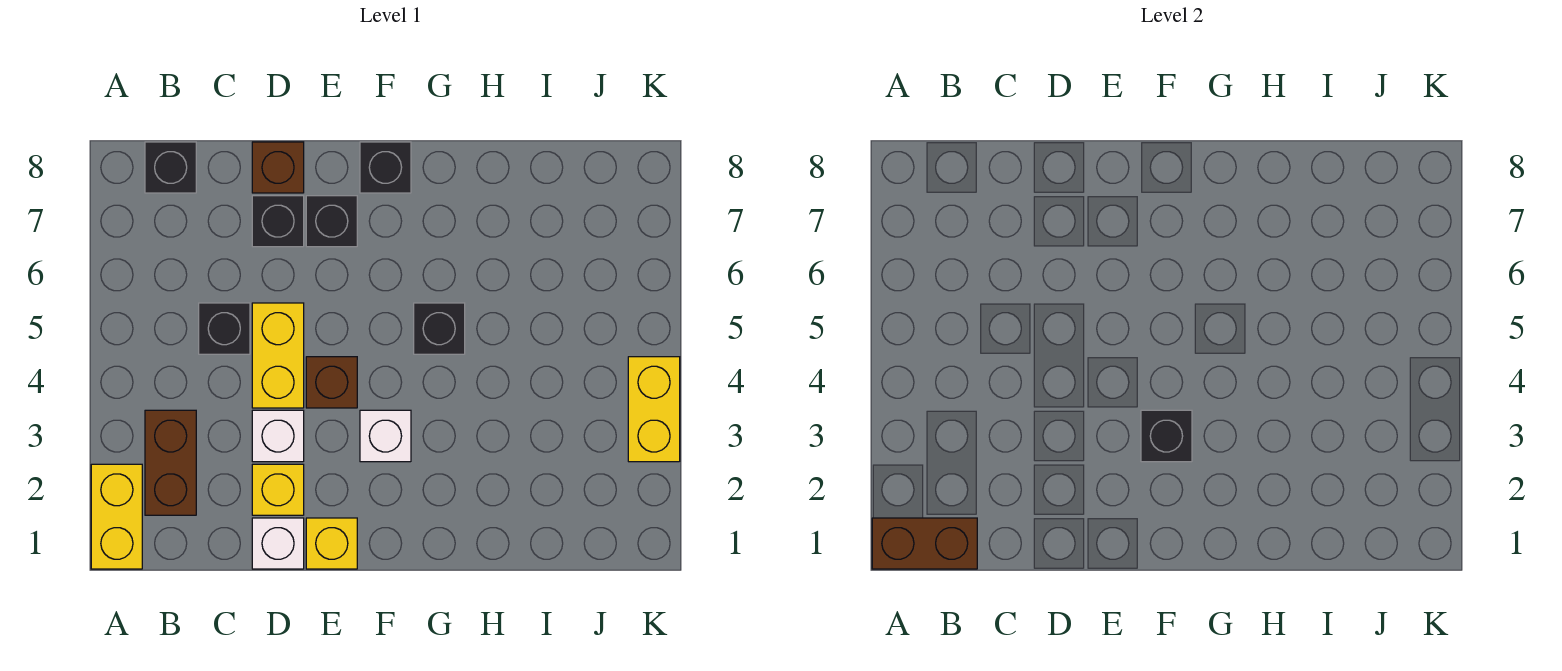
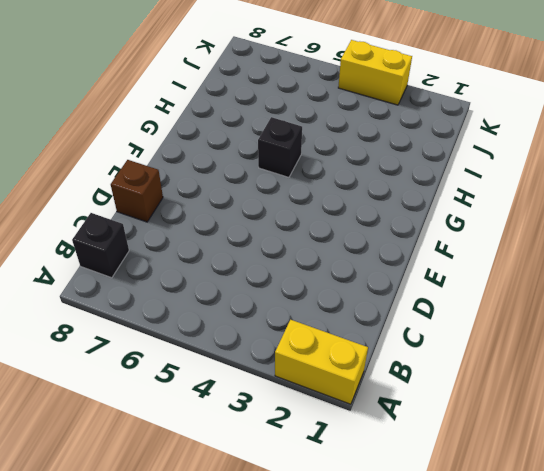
none -> brown brick B2:B3 level 1
none -> black brick C5 level 1
none -> white brick D1 level 1

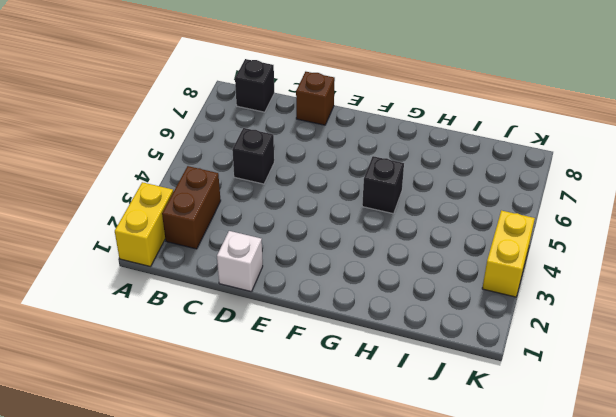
none -> yellow brick D2 level 1
none -> white brick D3 level 1
none -> yellow brick D4:D5 level 1

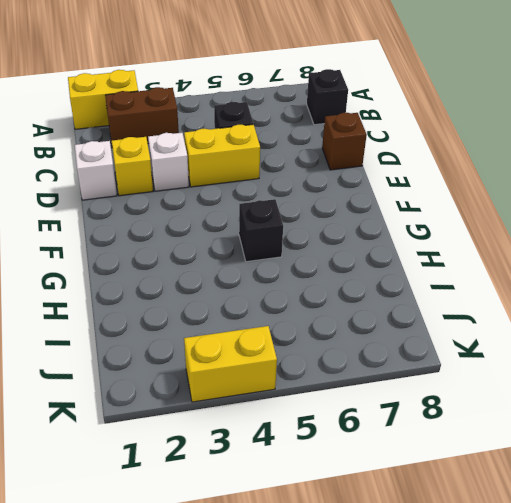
none -> black brick D7 level 1
none -> yellow brick E1 level 1
none -> brown brick E4 level 1

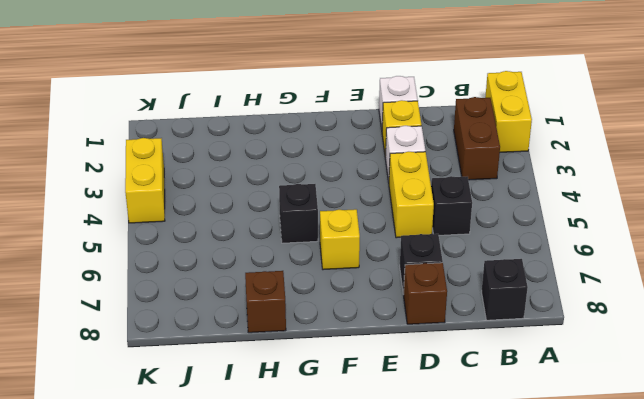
yellow brick F6 level 1 -> yellow brick E1 level 1
brown brick H8 level 1 -> brown brick E4 level 1
none -> black brick E7 level 1
none -> white brick F3 level 1
none -> black brick F8 level 1

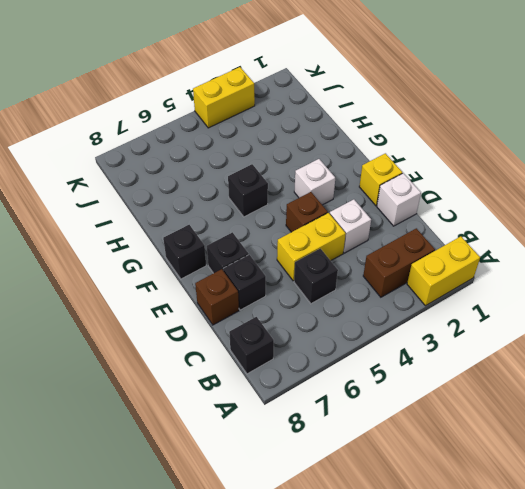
none -> yellow brick D2 level 1
none -> brown brick A1:B1 level 2
none -> black brick F3 level 2

